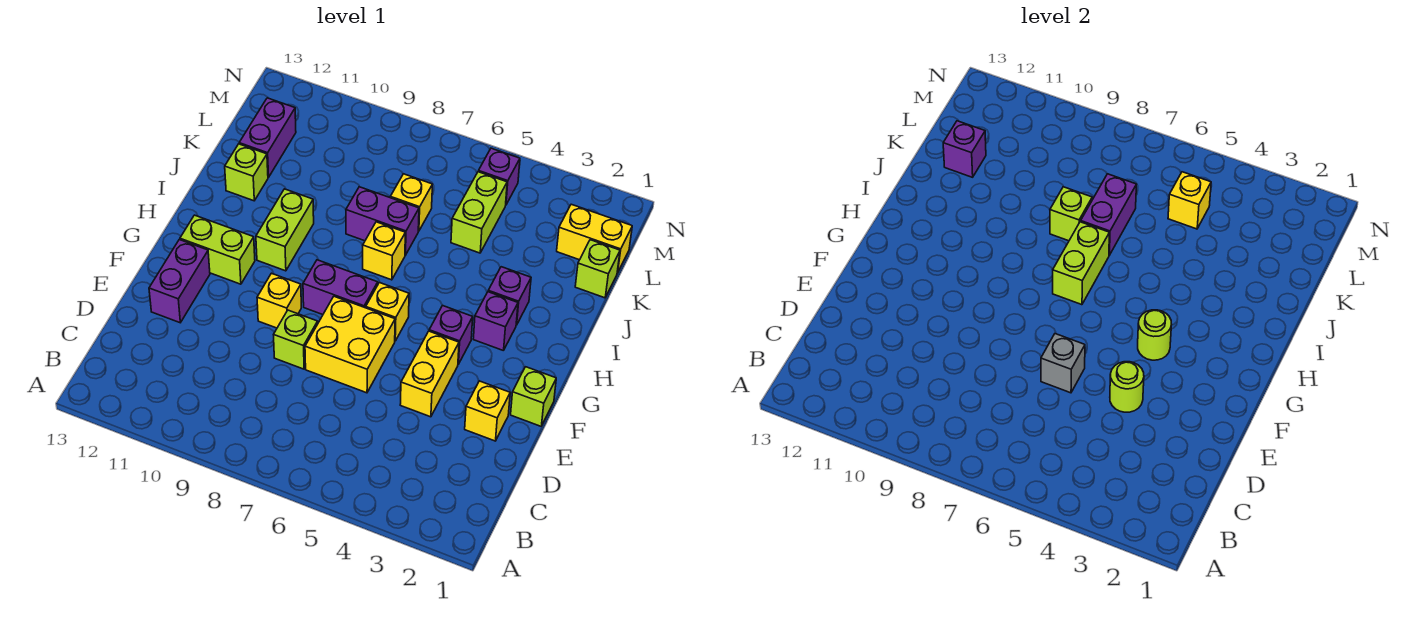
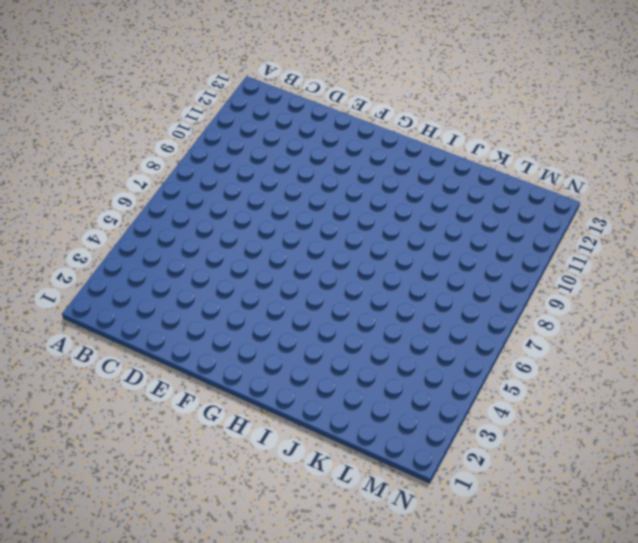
none -> yellow brick E2 level 1
none -> yellow brick E4:F4 level 1
none -> yellow brick E6:F7 level 1
none -> lime brick E8 level 1

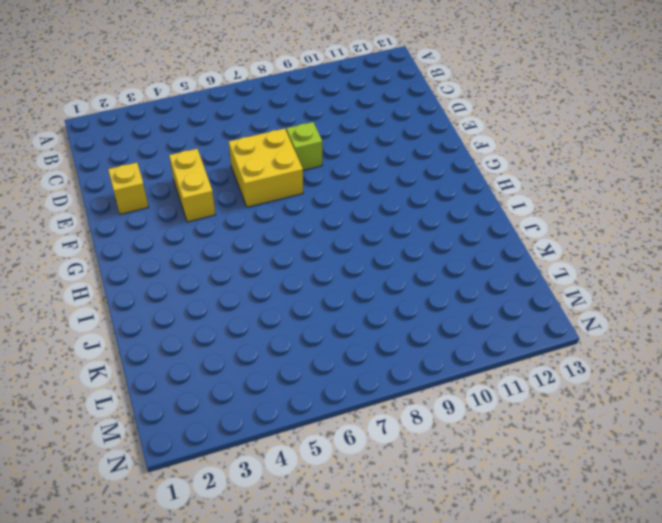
none -> purple brick E12:F12 level 1
none -> lime brick F1 level 1
none -> yellow brick F9 level 1
none -> purple brick G4 level 1

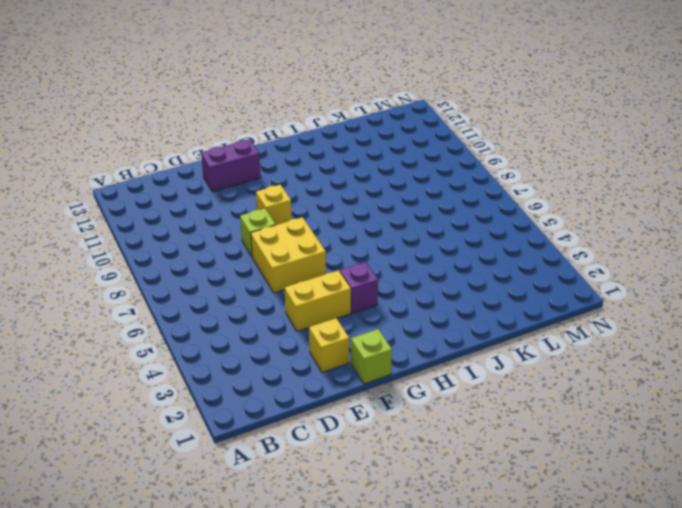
none -> yellow brick G6 level 1
none -> purple brick G7:G8 level 1
none -> lime brick G11:G12 level 1
none -> purple brick H3 level 1

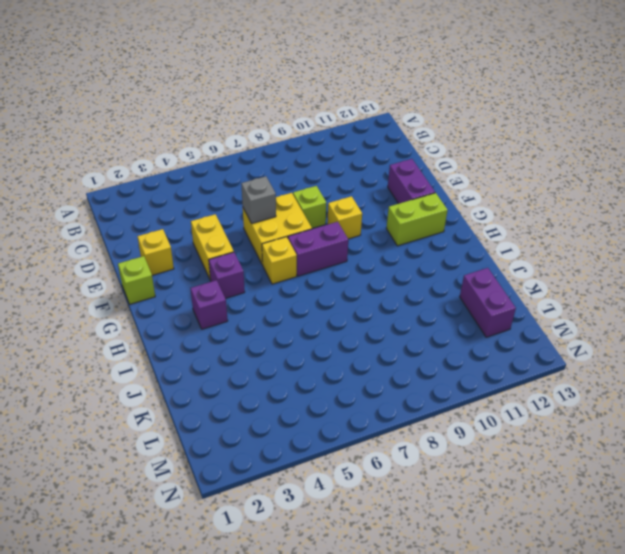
none -> lime brick H10:I10 level 1
none -> purple brick I3 level 1
none -> yellow brick I7 level 1
none -> purple brick J7:J8 level 1

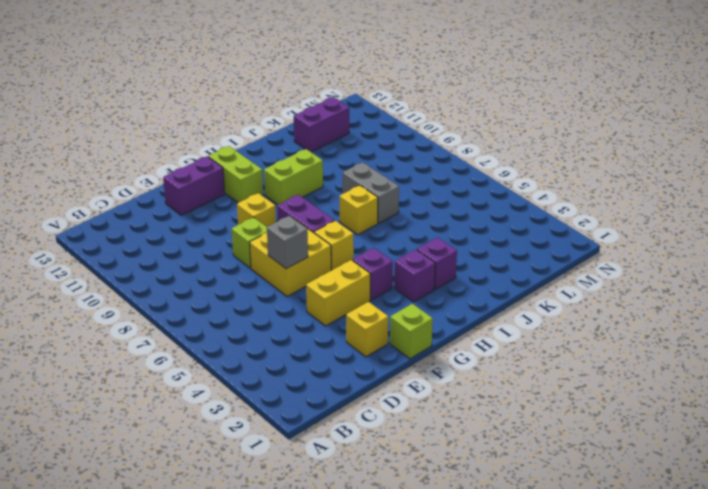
grey brick J7:J8 level 1 -> purple brick J7:J8 level 1
none -> lime brick J12 level 1
none -> lime brick K1 level 1
none -> lime brick K5:L5 level 1
none -> yellow brick K7 level 1

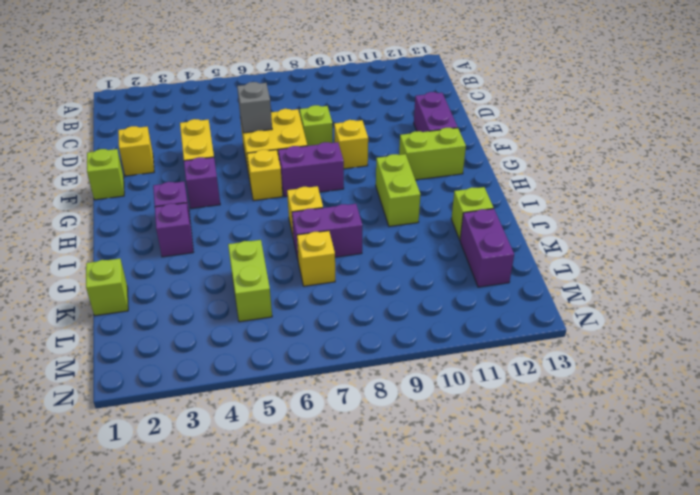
none -> yellow brick L1:L2 level 1
none -> purple brick M5 level 1
none -> lime round brick E4 level 2
none -> lime round brick G4 level 2

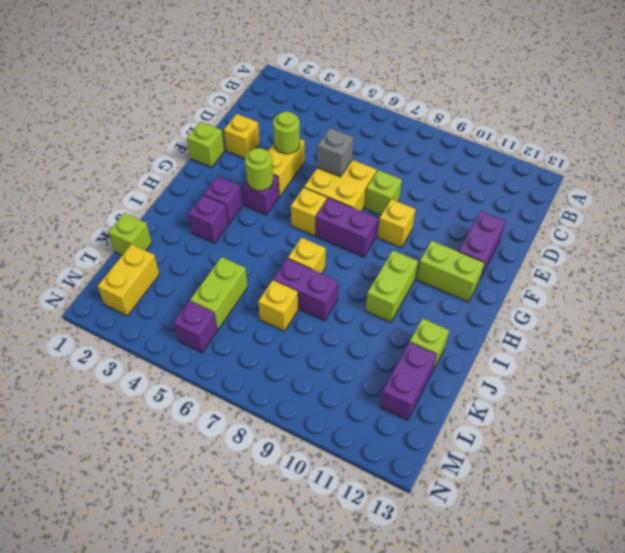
yellow brick L2:M2 level 1 -> yellow brick L1:L2 level 1
none -> lime brick H7:I7 level 2
none -> purple brick J7:K7 level 2
none -> lime brick J8 level 2
none -> purple brick K12 level 2

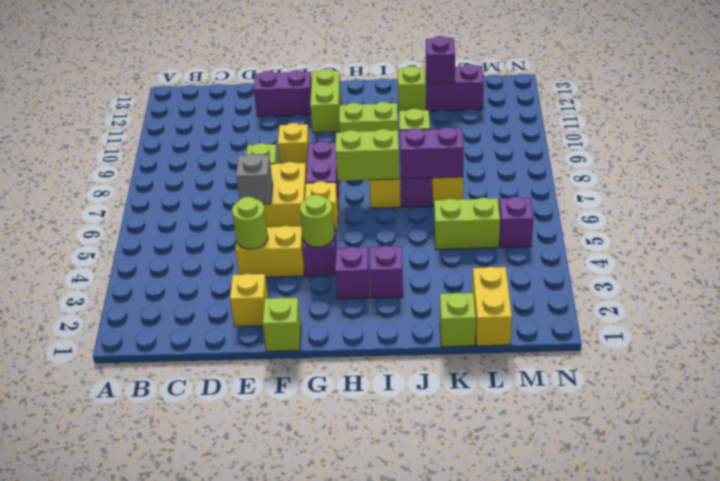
none -> yellow brick L5 level 2

